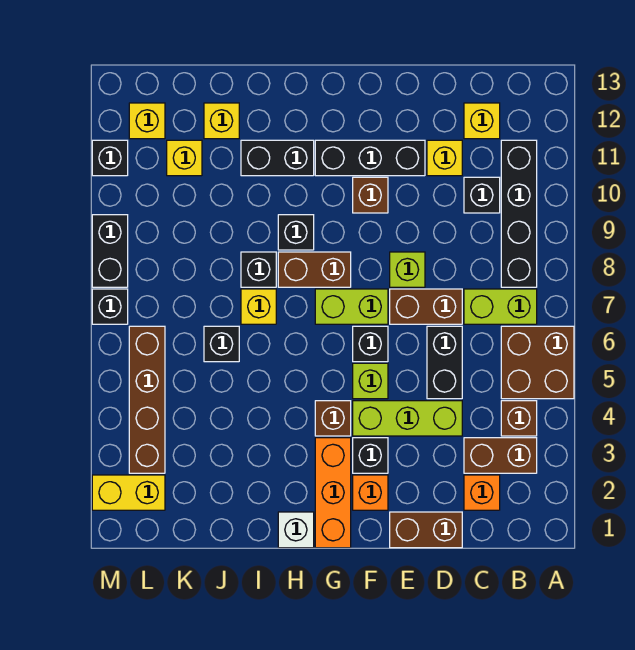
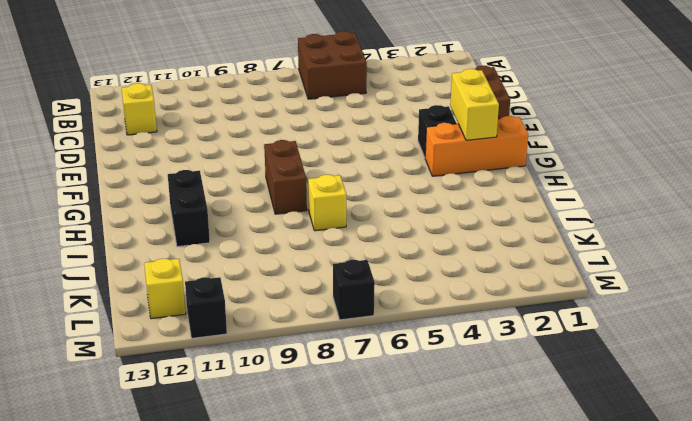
yellow brick F2:G2 level 2 -> yellow brick L2:M2 level 1
none -> brown brick B3:C3 level 1
none -> brown brick B4 level 1
none -> lime brick B7:C7 level 1
none -> black brick B8:B11 level 1

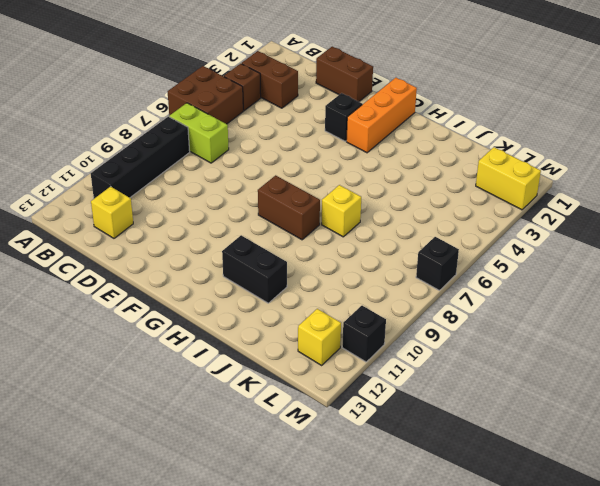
none -> orange brick C2 level 1
none -> black brick C10 level 1
none -> lime brick D4:F4 level 1
none -> black brick D5:D6 level 1

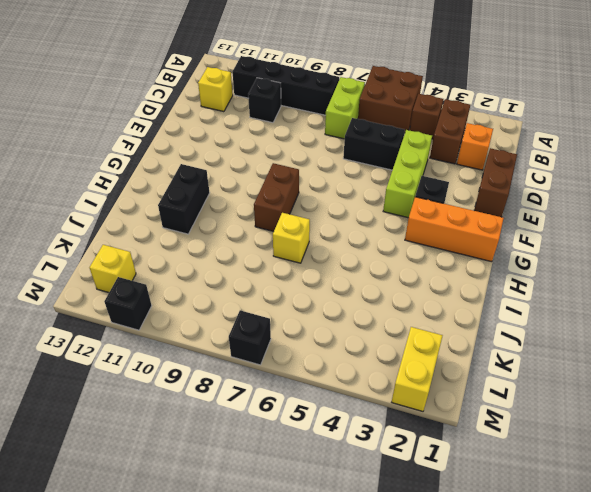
none -> brown brick D7:E7 level 1
none -> yellow brick D11 level 1
none -> lime brick E8 level 1
none -> black brick E11:G11 level 1

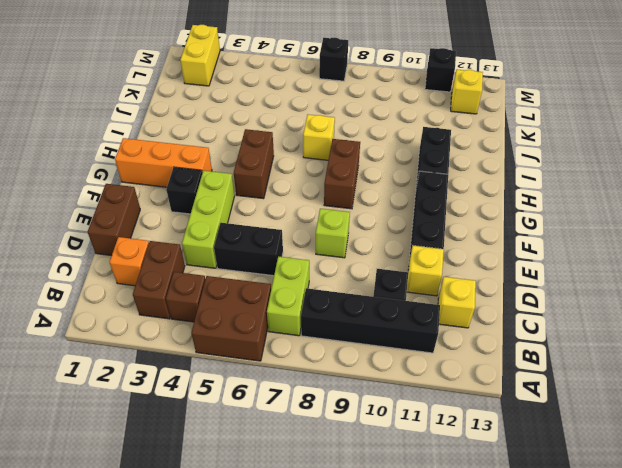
brown brick G5:H5 level 1 -> brown brick D7:E7 level 1
none -> orange brick F2 level 1
none -> lime brick F5 level 1
none -> black brick F6 level 1
none -> lime brick F7:G7 level 1

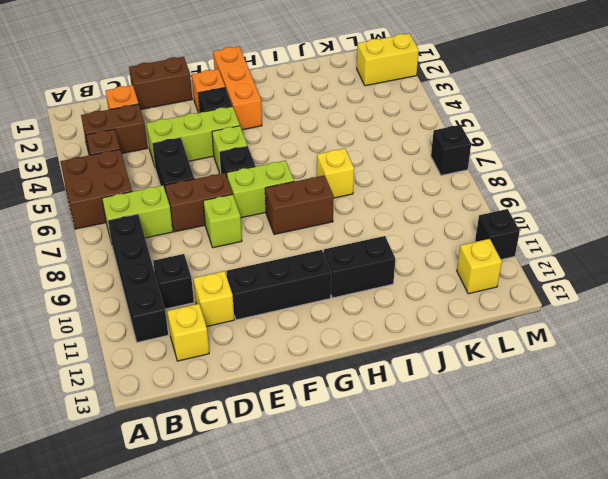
none -> brown brick F10 level 1
none -> brown brick G4 level 1
none -> white brick H1 level 1
none -> black brick H9 level 1

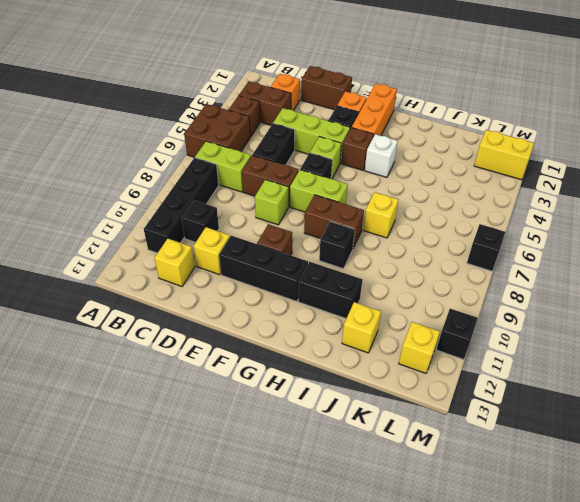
white brick H4 level 1 -> white brick H1 level 1
none -> black brick I8 level 1
none -> black brick J6 level 1
none -> yellow brick K11 level 1
none -> brown brick L3:L6 level 1

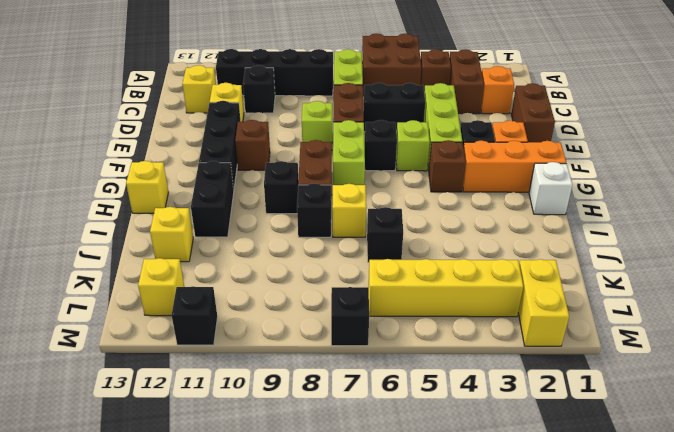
yellow brick H13 level 1 -> yellow brick K11 level 1
yellow brick L3:L6 level 1 -> brown brick L3:L6 level 1
none -> black brick M8:M9 level 1

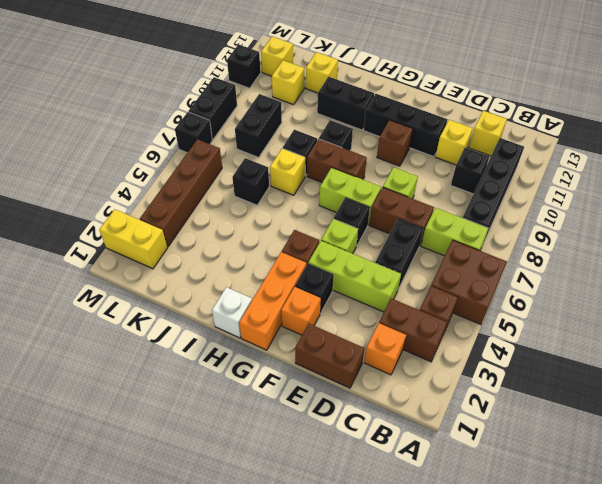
black brick K8:K9 level 1 -> none

